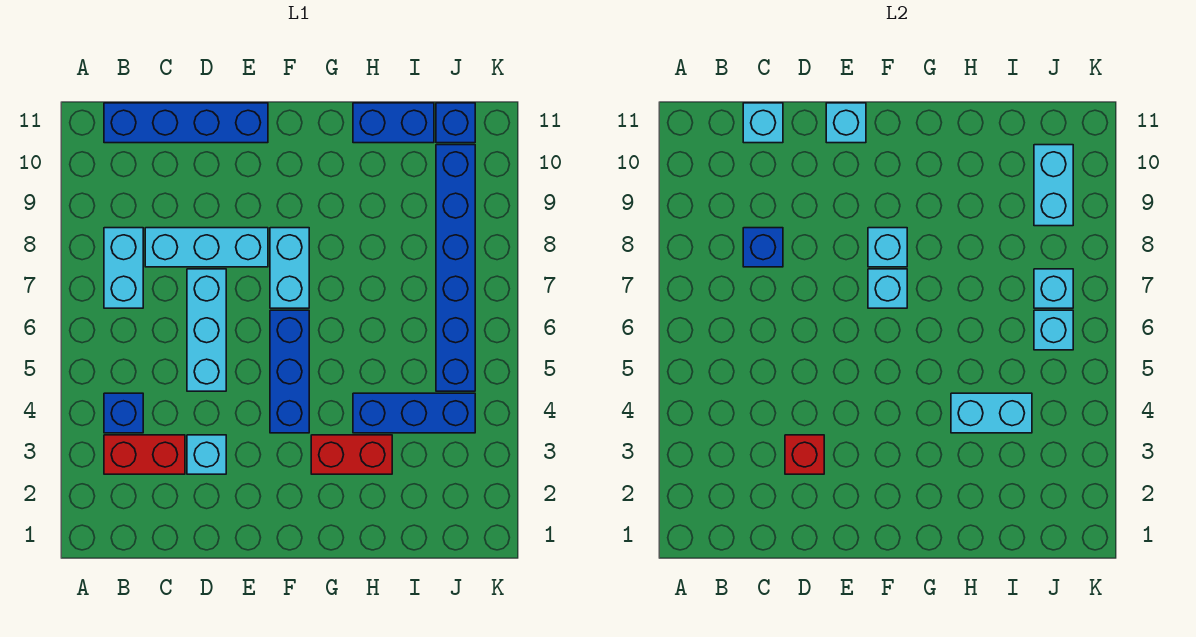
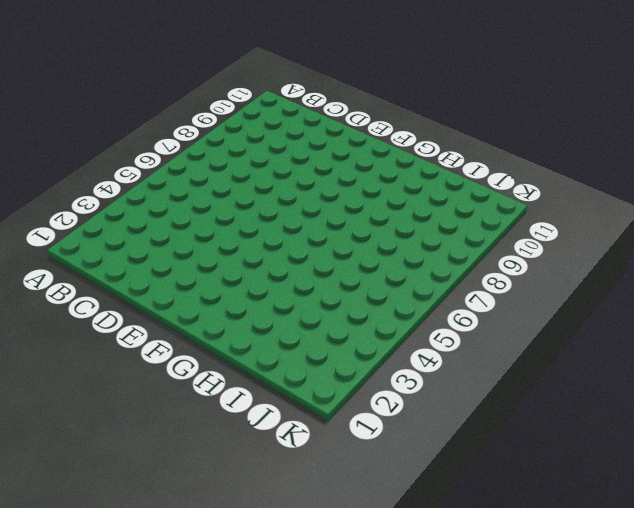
none -> red brick B3:C3 level 1
none -> blue brick B4 level 1
none -> cyan brick B7:B8 level 1

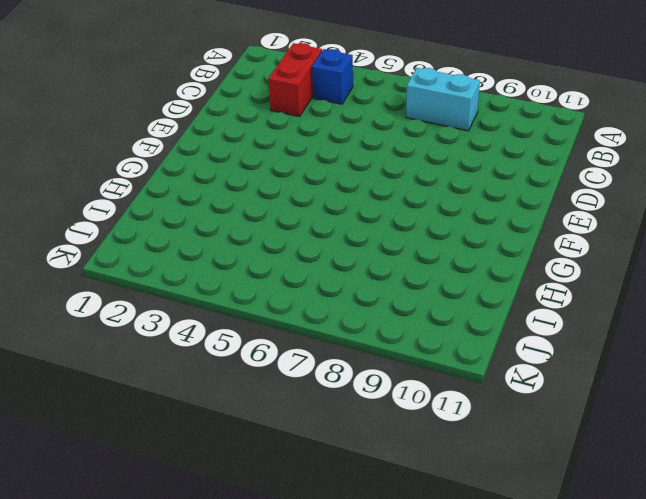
none -> blue brick B11:E11 level 1
none -> cyan brick C8:E8 level 1
none -> cyan brick D3 level 1

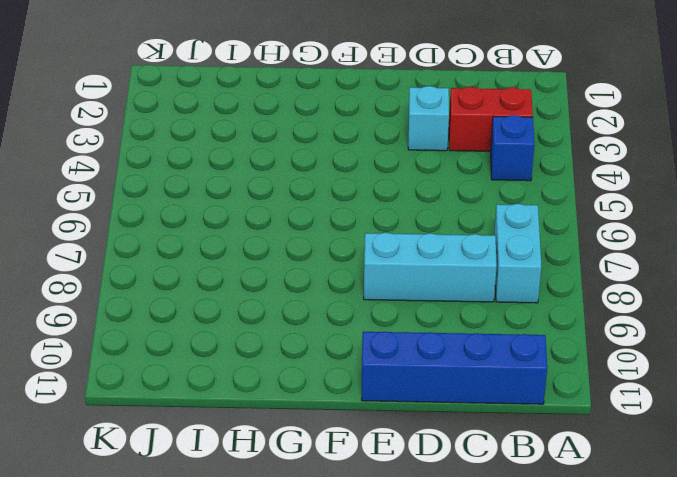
none -> cyan brick D5:D7 level 1
none -> blue brick F4:F6 level 1
none -> cyan brick F7:F8 level 1

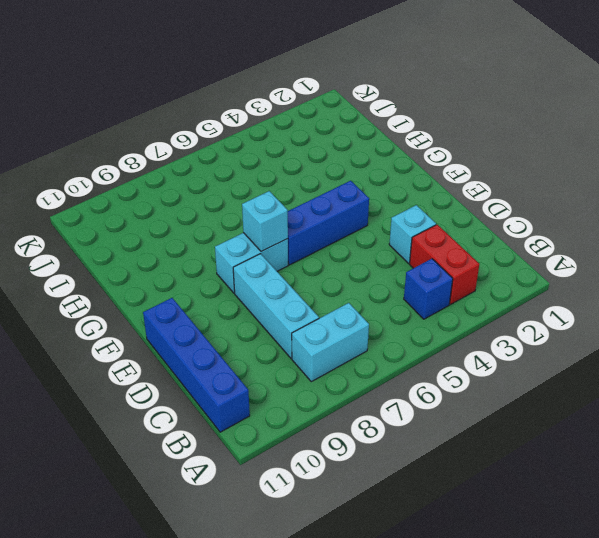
none -> cyan brick D5:D7 level 1
none -> red brick G3:H3 level 1
none -> blue brick H4:J4 level 1

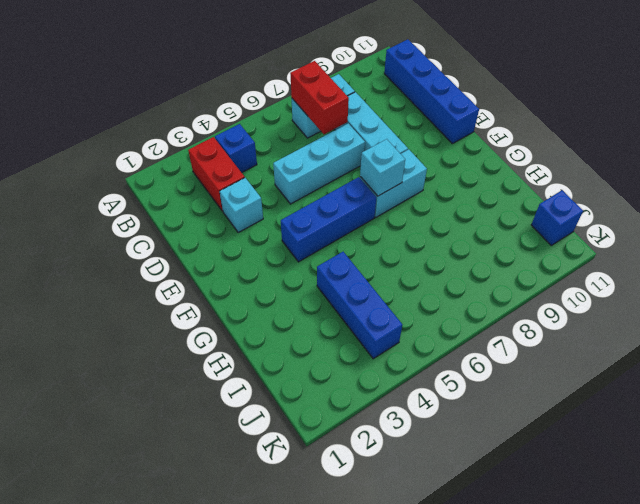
red brick B7:C7 level 2 -> red brick G3:H3 level 1
none -> blue brick H11:I11 level 1
none -> blue brick J5:J10 level 1
none -> blue brick C8 level 2

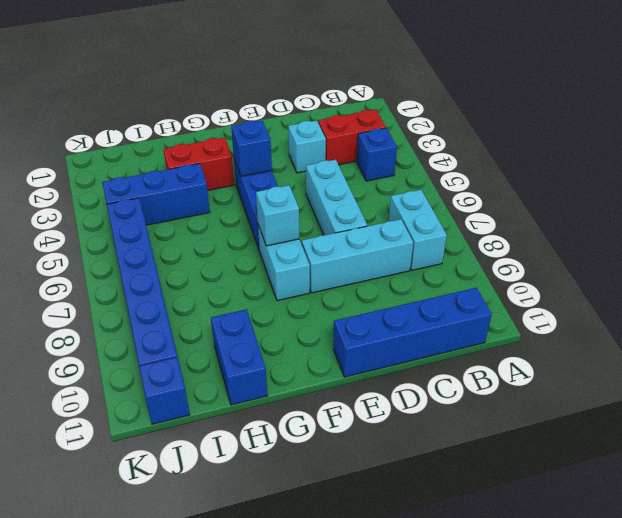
blue brick F4 level 2 -> blue brick C8 level 2
blue brick H10:H11 level 1 -> blue brick H11:I11 level 1
none -> cyan brick C11 level 2
none -> red brick D3 level 2
none -> cyan brick E11 level 2

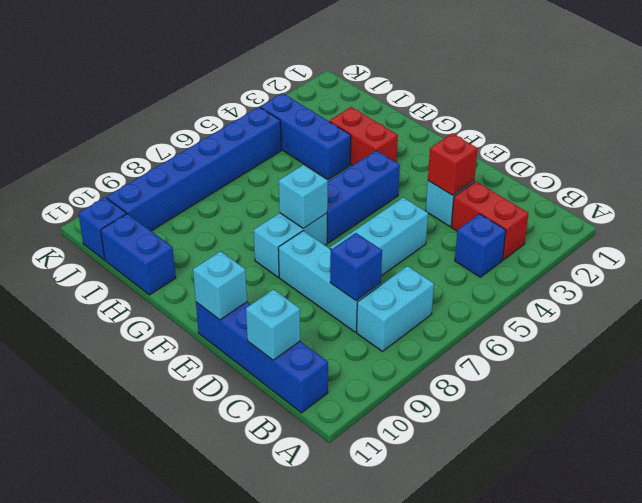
none -> cyan brick F8 level 2
none -> cyan brick H4:I4 level 2
none -> cyan brick J6 level 2

